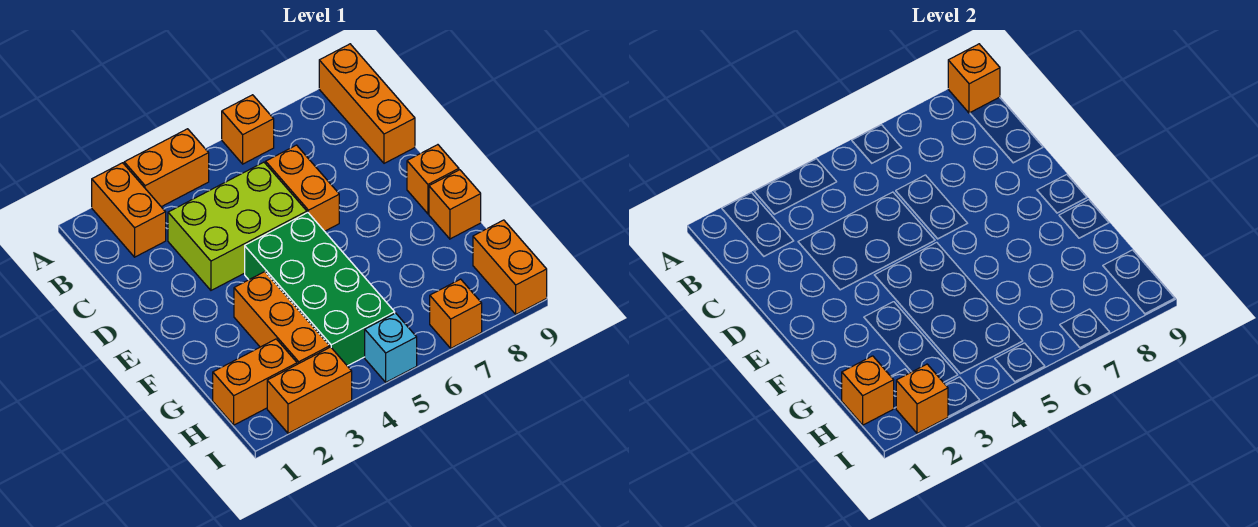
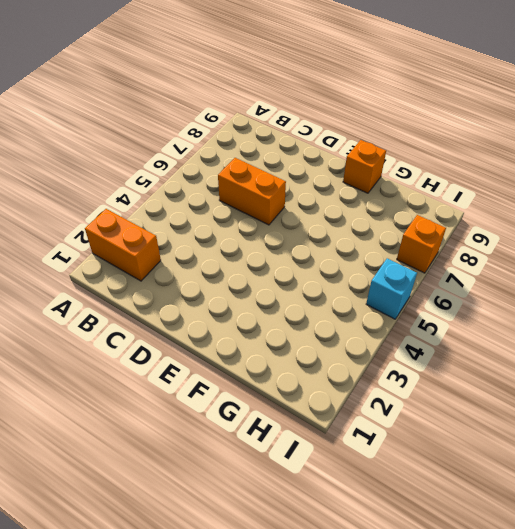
none -> orange brick A3:A4 level 1
none -> orange brick A6 level 1
none -> orange brick A9:C9 level 1

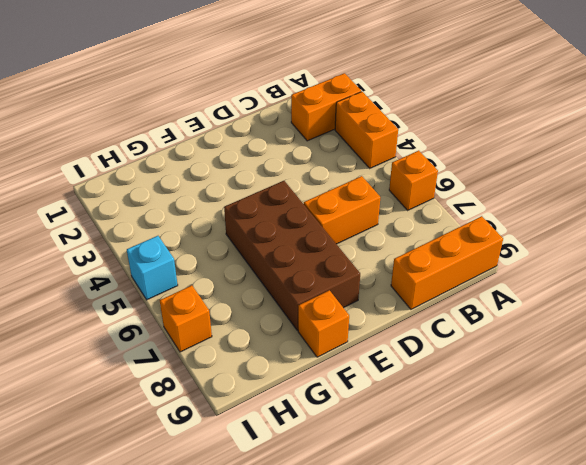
brown brick E5:F8 level 1 -> green brick E4:H5 level 1
none -> lime brick C3:D5 level 1
none -> orange brick E9 level 1
none -> orange brick F3:H3 level 1

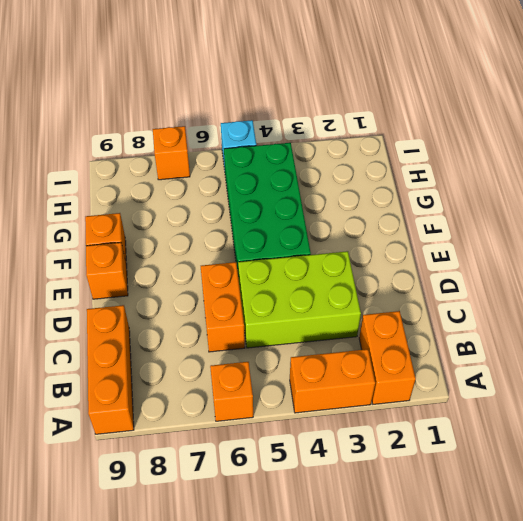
none -> orange brick F3:H3 level 1
none -> orange brick H1:H2 level 1
none -> orange brick H9:I9 level 1

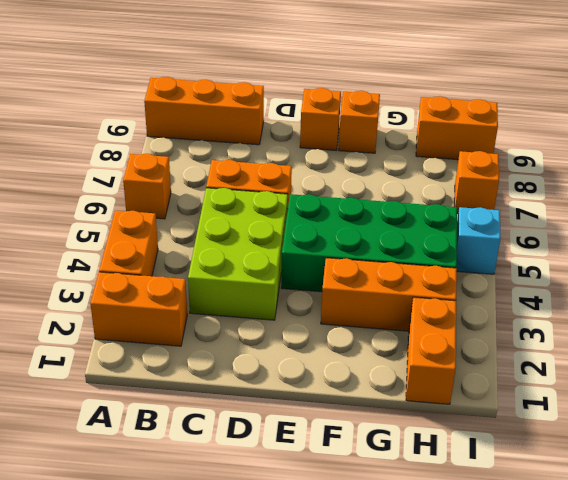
none -> orange brick I2:I3 level 1
none -> orange brick A9 level 2
none -> orange brick H1 level 2

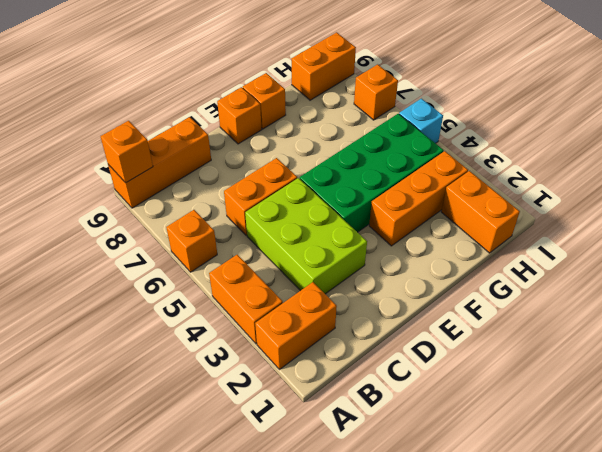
none -> orange brick I2:I3 level 1
none -> orange brick H1 level 2
none -> orange brick I2 level 2

